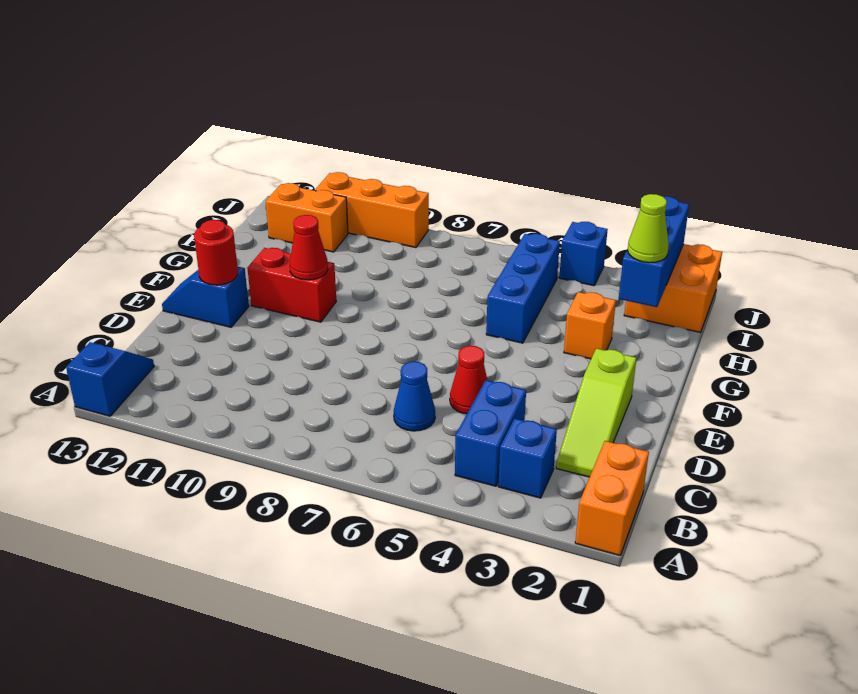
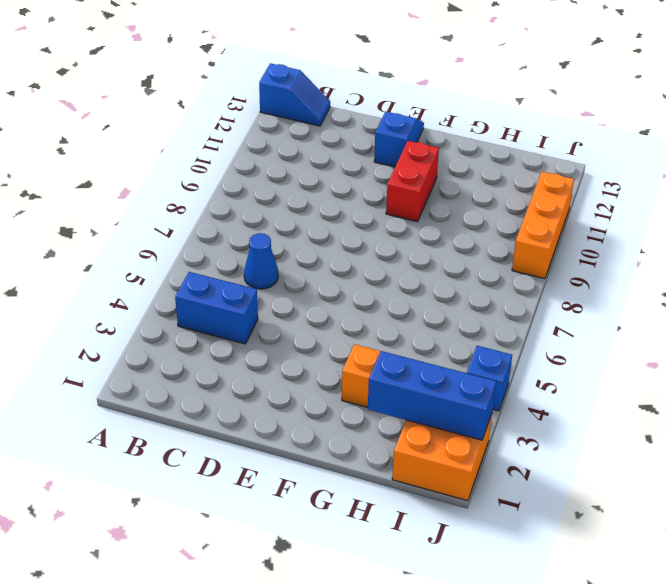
none -> orange brick A1:B1 level 1
none -> blue brick B3 level 1
none -> lime slope C2:E2 level 1 top E

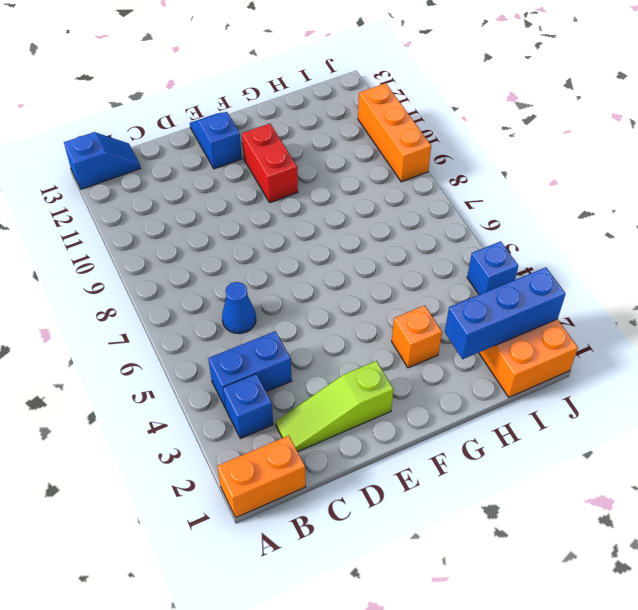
none -> red cone D5 level 1
none -> blue brick G5:I5 level 1
none -> orange brick I11:I12 level 1

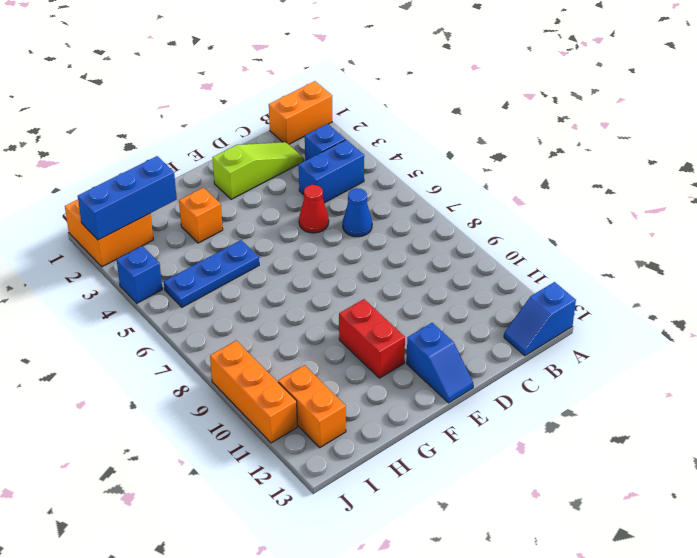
blue plate G5:I5 level 1 -> blue brick G5:I5 level 1
none -> red round brick E12 level 2
none -> red cone F10 level 2
none -> lime cone H2 level 3

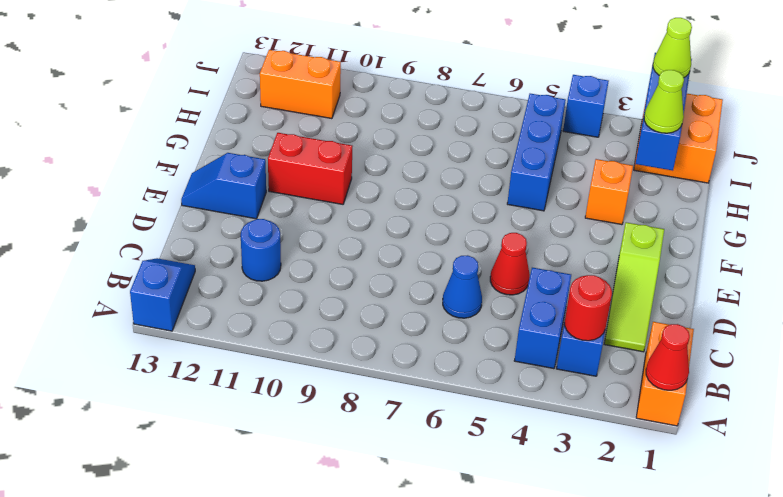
red cone A1 level 2 -> red cone F10 level 2
red round brick B3 level 2 -> red round brick E12 level 2
blue round brick C11 level 1 -> none
lime cone J2 level 3 -> none
none -> orange brick J9:J11 level 1

